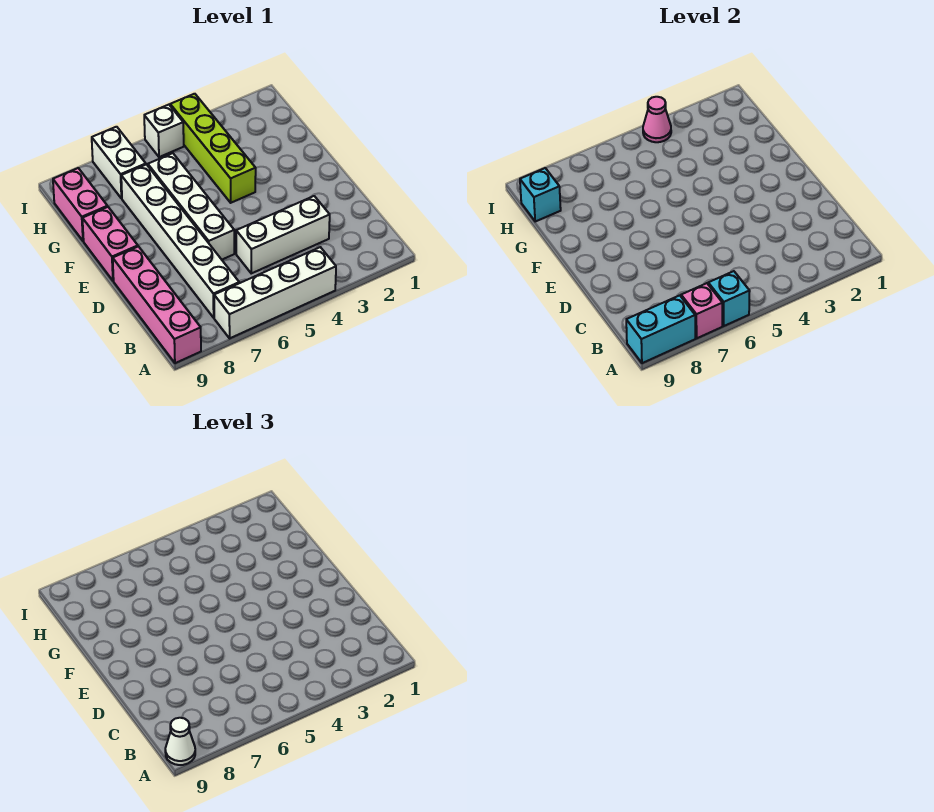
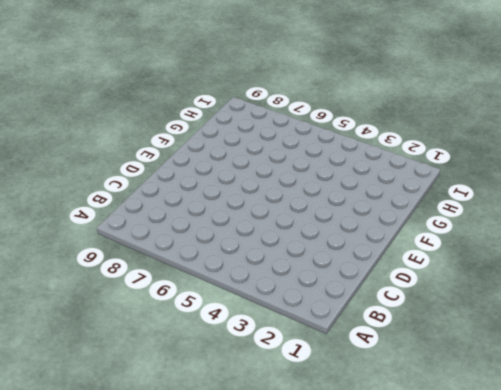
none -> white brick A4:A7 level 1
none -> pink brick A9:D9 level 1
none -> white brick B7:G7 level 1

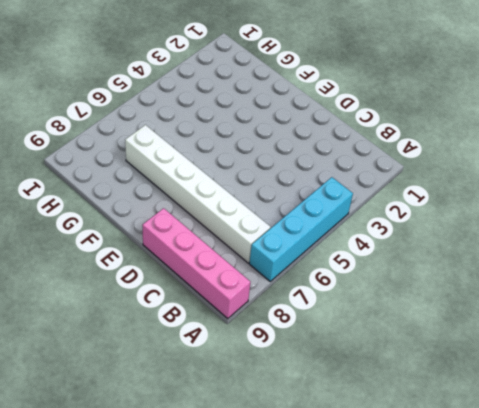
cyan brick A4:A7 level 1 -> white brick A4:A7 level 1
none -> white brick C3:C5 level 1
none -> white brick D6:G6 level 1
none -> pink brick E9:F9 level 1

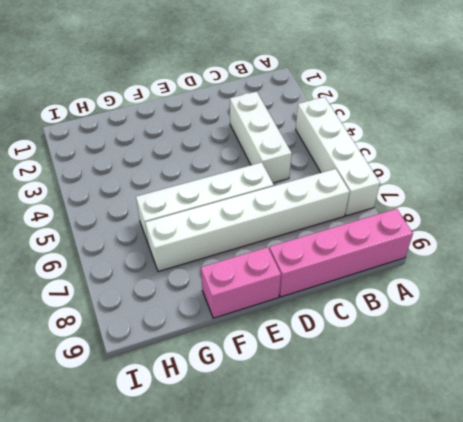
none -> lime brick F4:I4 level 1
none -> pink brick G9:H9 level 1
none -> white brick H7:I7 level 1

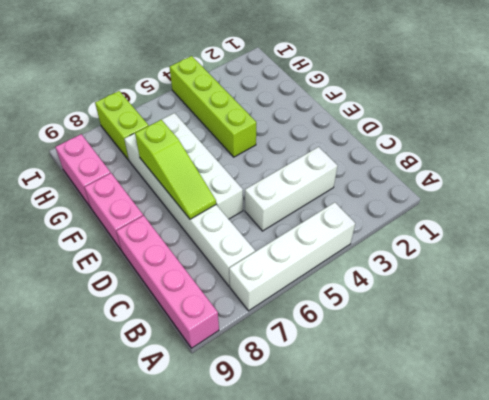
lime slope D7:F7 level 2 top F -> none
lime brick H7:I7 level 1 -> white brick H7:I7 level 1
none -> white brick I5 level 1
none -> cyan brick A6 level 2
none -> pink brick A7 level 2

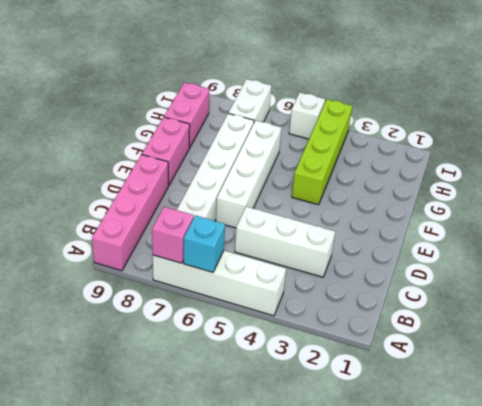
none -> cyan brick A8:A9 level 2
none -> cyan brick H9 level 2
none -> pink cone I4 level 2

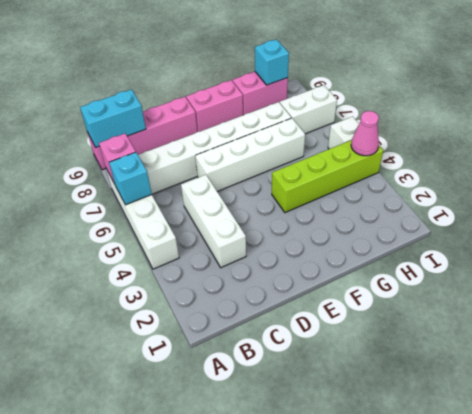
cyan brick A9:B9 level 2 -> cyan brick A8:A9 level 2
none -> white cone A9 level 3

